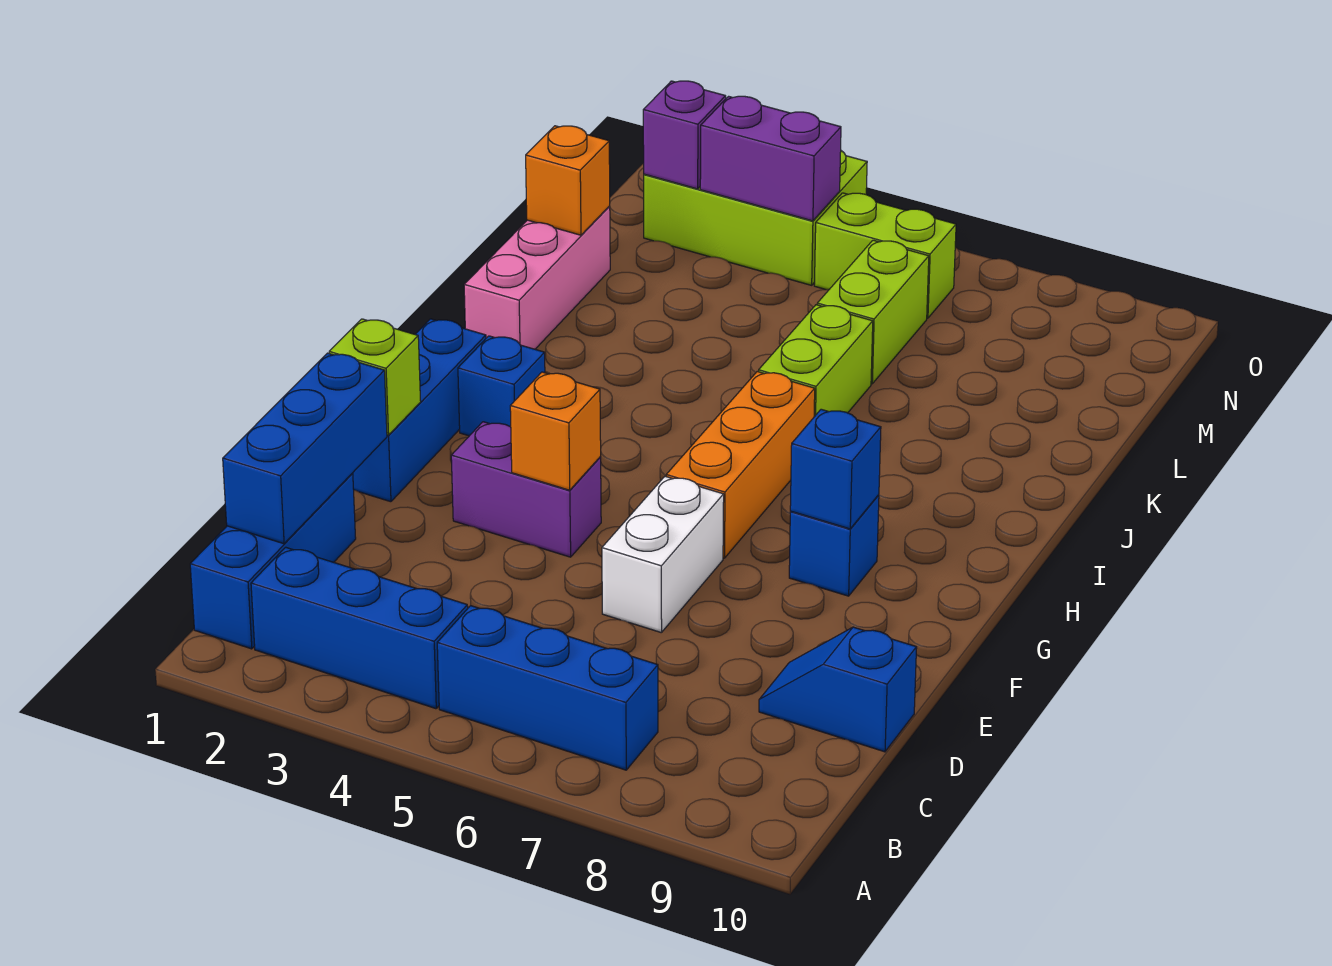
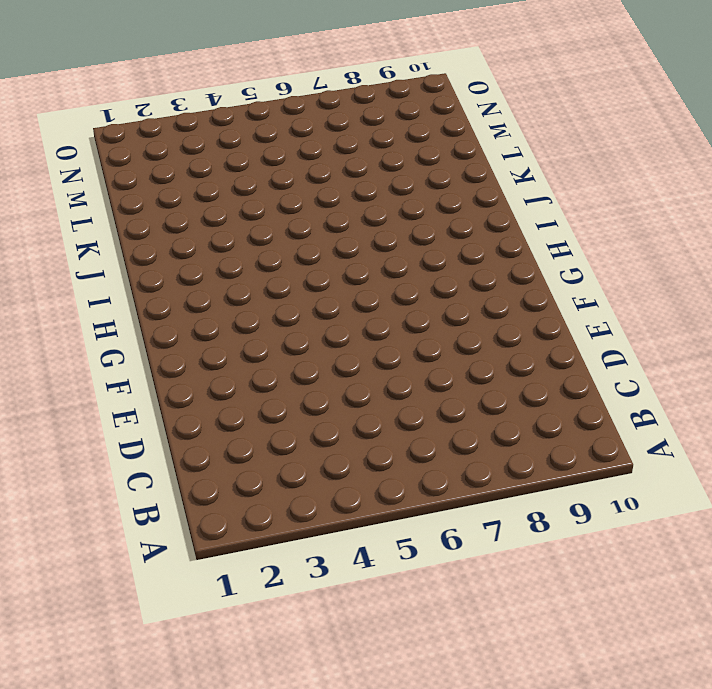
none -> blue brick B1:D1 level 1
none -> blue brick B2:B4 level 1
none -> blue brick B5:B7 level 1

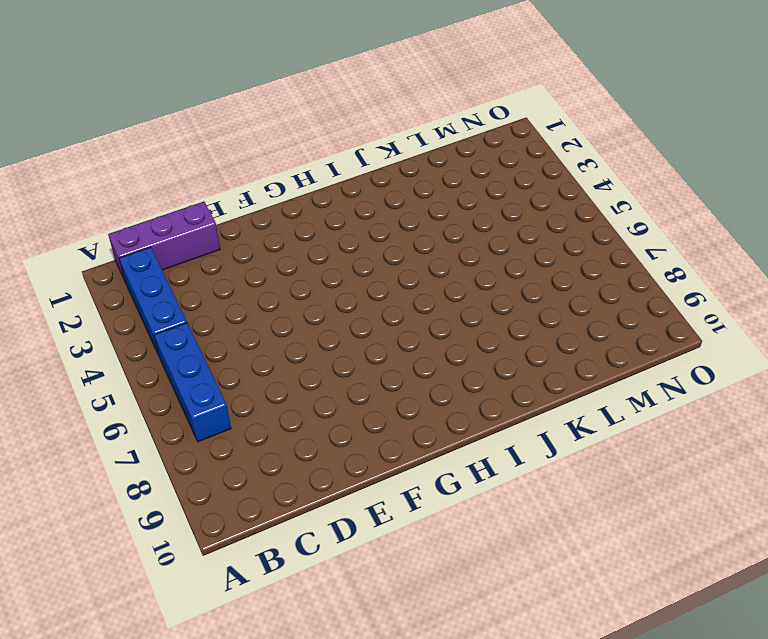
purple brick B1:D1 level 1 -> blue brick B1:D1 level 1
none -> blue slope D9:D10 level 1 top 10
none -> white brick E6:F6 level 1
none -> blue brick F1:H1 level 1

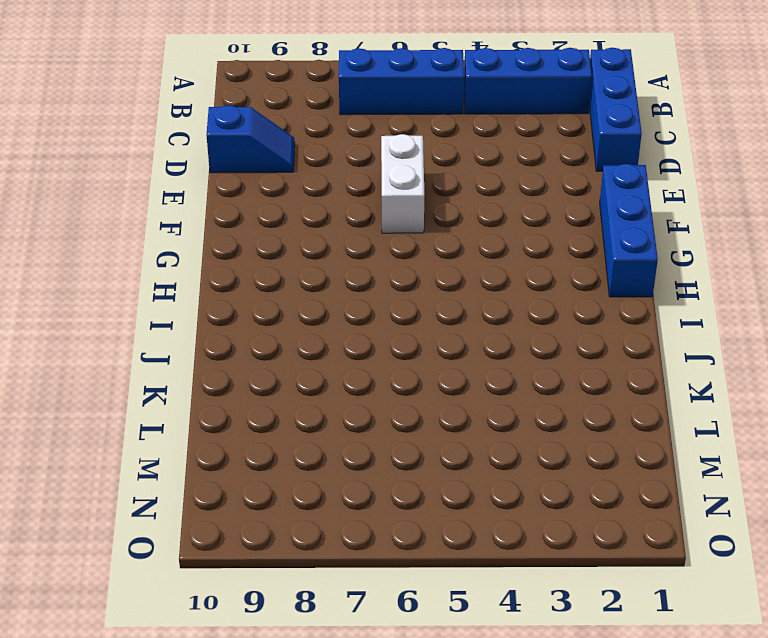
none -> purple brick F3:F4 level 1
none -> orange brick G6:I6 level 1
none -> blue brick G8 level 1

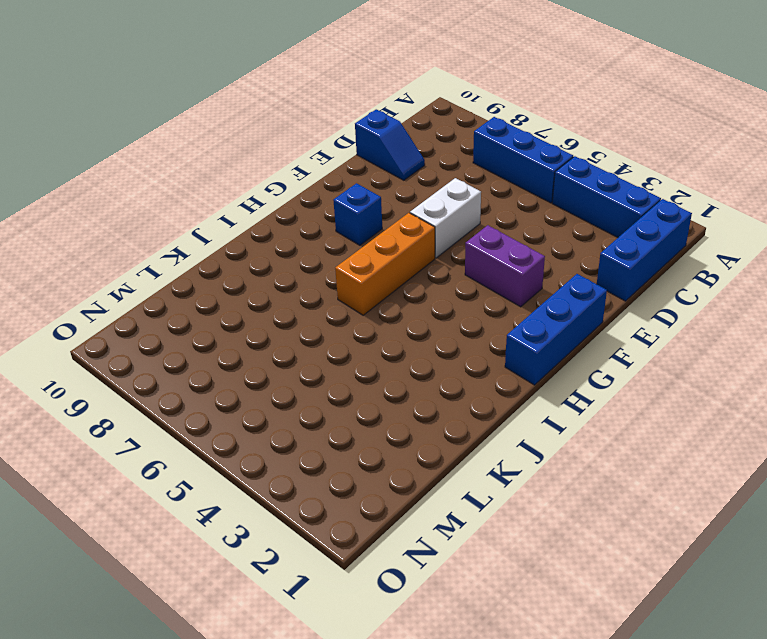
none -> blue brick H2 level 1
none -> pink brick J1:L1 level 1
none -> lime brick J6:K6 level 1

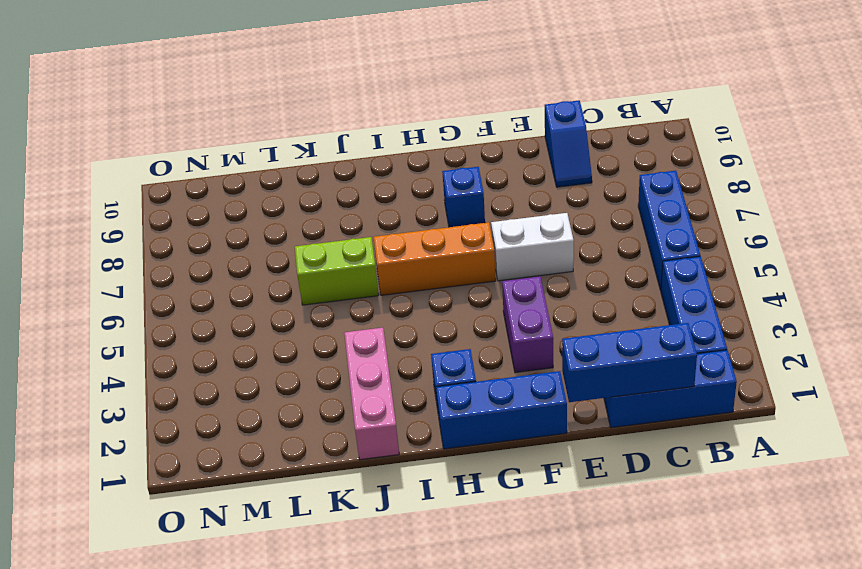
pink brick J1:J3 level 1 -> pink brick J1:L1 level 1
none -> lime brick L6:M6 level 1
none -> lime brick N2:O4 level 1
none -> lime brick N5:N6 level 1

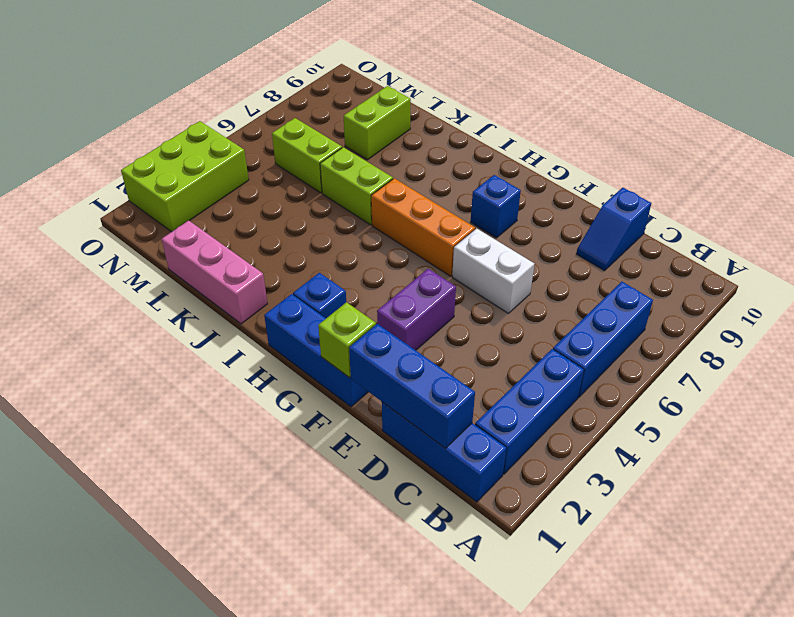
lime brick L8:L9 level 1 -> lime brick N5:N6 level 1
none -> orange brick F4 level 2
none -> blue brick G8 level 2
none -> orange brick L1 level 2

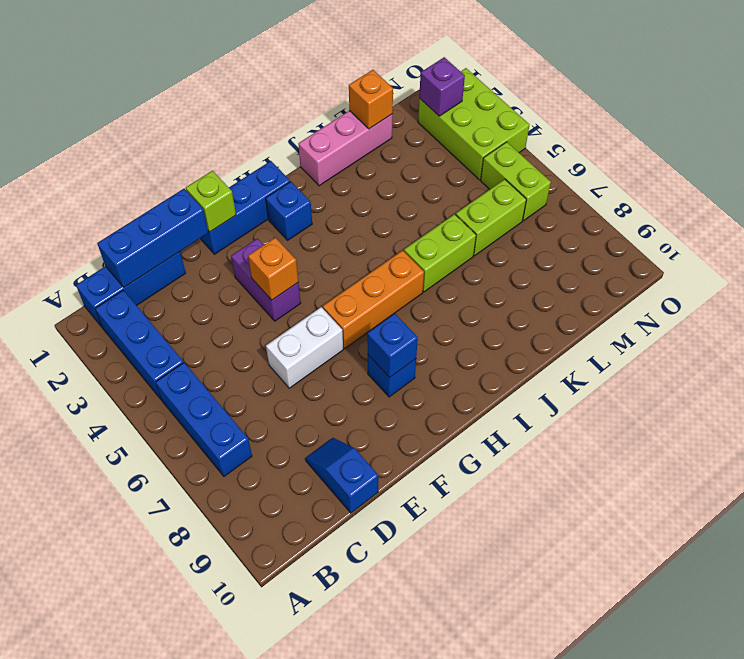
none -> purple brick N3:N4 level 2

